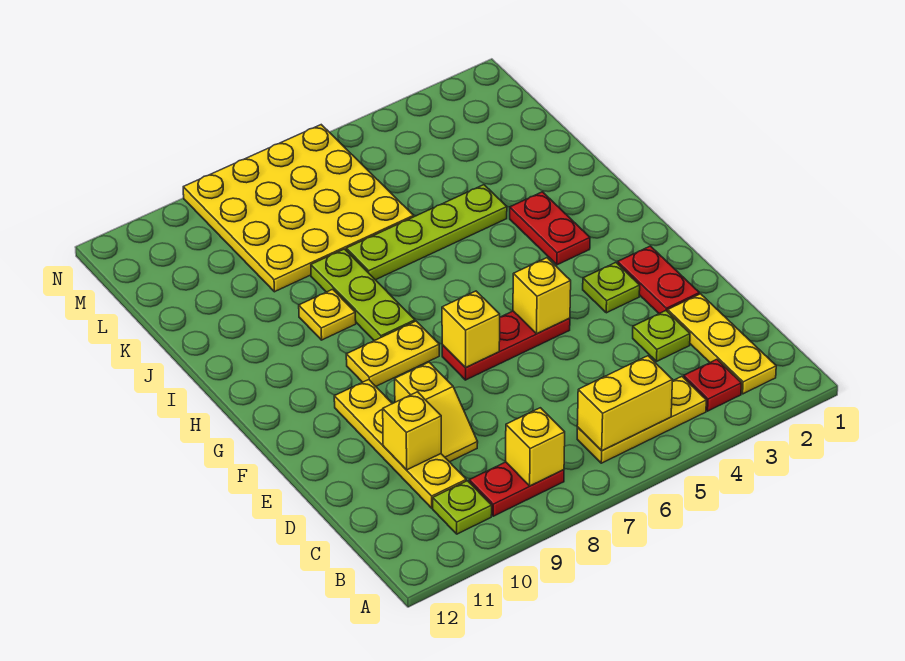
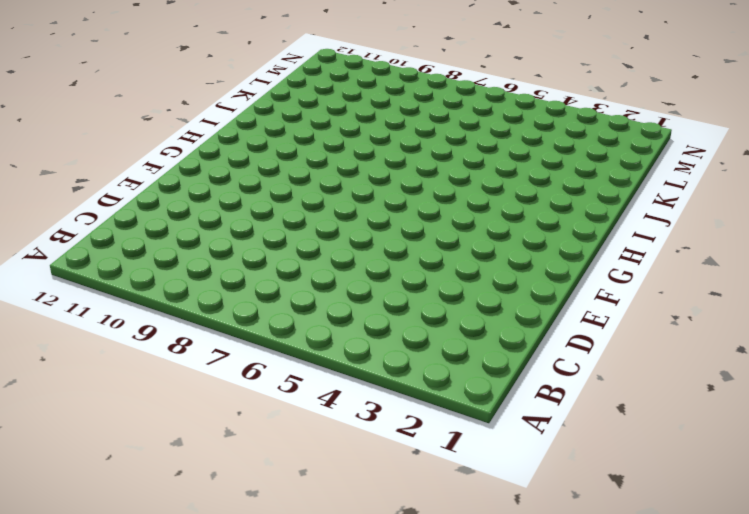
none -> yellow plate B2:D2 level 1
none -> red plate B3 level 1
none -> yellow plate B4:B6 level 1

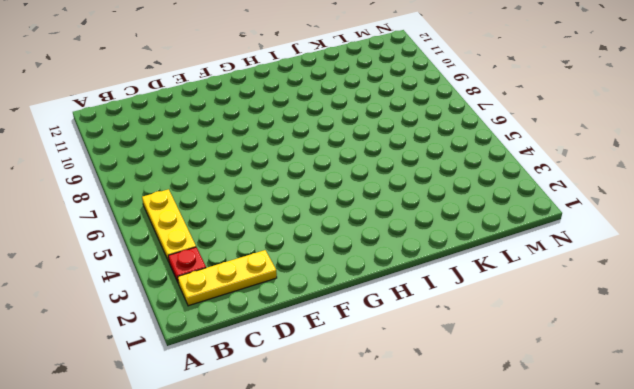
none -> red plate B8:B9 level 1
none -> lime plate B10 level 1
none -> yellow plate C10:F10 level 1

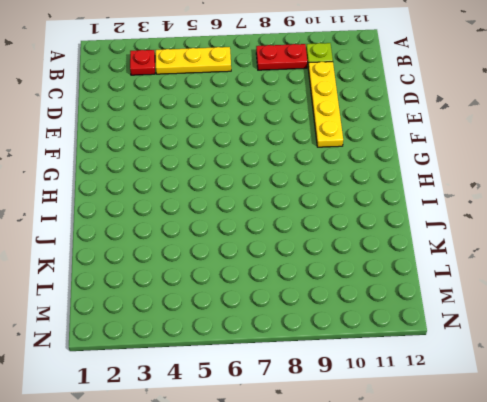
none -> yellow plate B2:D2 level 1
none -> lime plate D3 level 1
none -> yellow slope D9:E9 level 1 top E

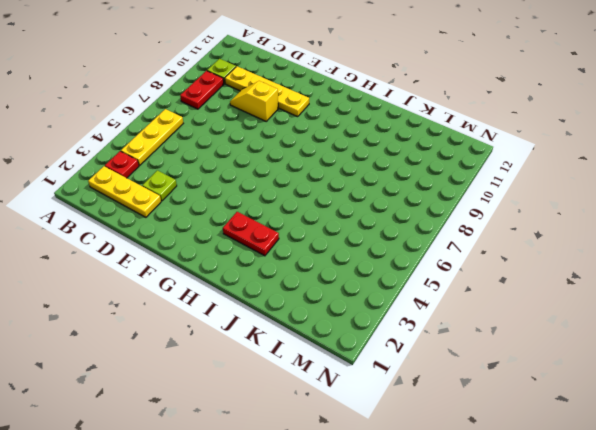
none -> red plate E2:F2 level 1
none -> lime plate F3 level 1
none -> red plate F5:F7 level 1

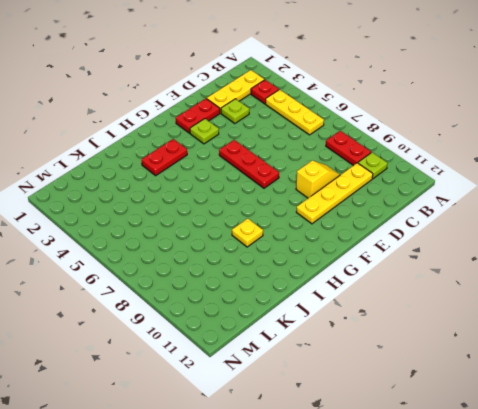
none -> yellow plate G8:G9 level 1
none -> lime plate H8:J8 level 1
none -> lime plate J4:J7 level 1

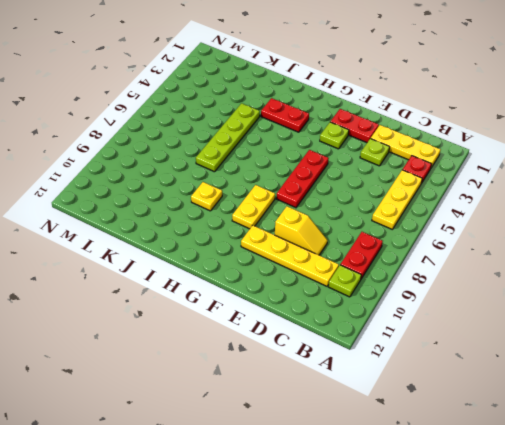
none -> lime plate H8:J8 level 1
none -> yellow plate K6:N9 level 1
none -> yellow brick B5:B6 level 2

